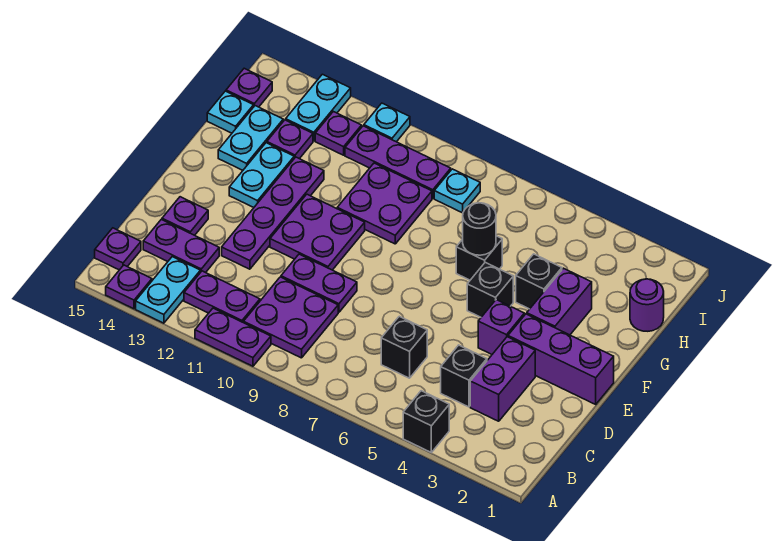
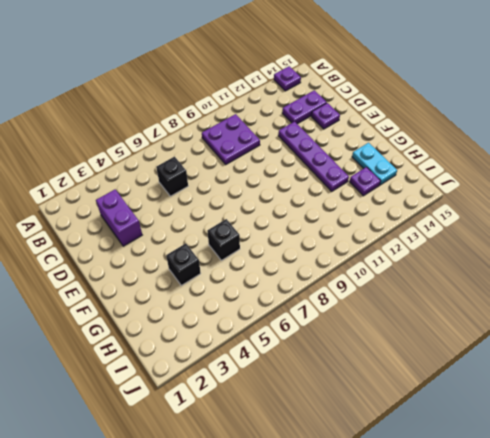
none -> black brick A4 level 1
none -> purple plate A10:A11 level 1
none -> cyan plate A13:B13 level 1
none -> purple plate B11:B12 level 1

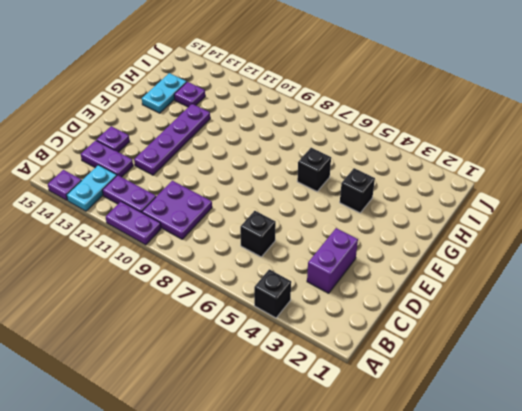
none -> purple plate B15 level 1
none -> black brick C4 level 1
none -> purple plate D9:D10 level 1
none -> purple brick E1:E3 level 1

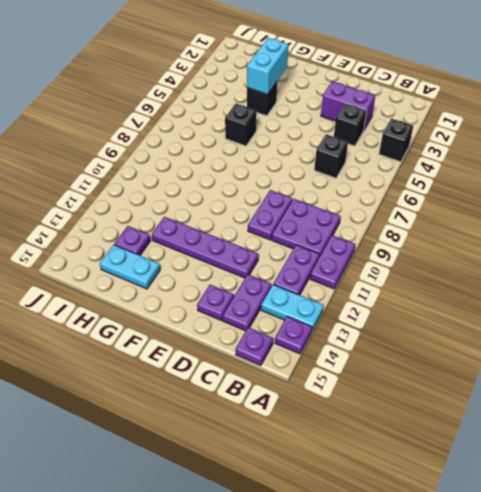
cyan brick G3:G4 level 2 -> none
none -> purple brick E1:E3 level 1
none -> purple brick E4 level 1
none -> purple plate E10:F11 level 1
none -> purple brick F3:G3 level 1

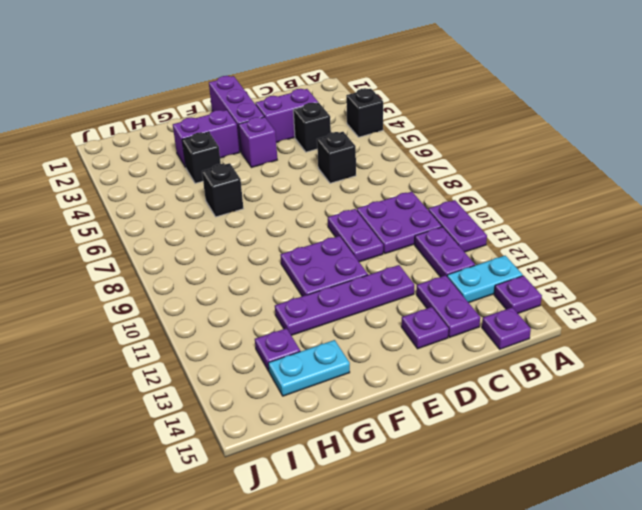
none -> black brick F5 level 1
none -> cyan plate F13:G13 level 1
none -> purple plate G9:H10 level 1
none -> purple round brick H1 level 1

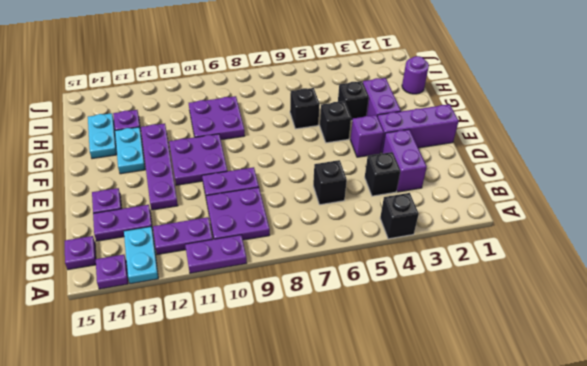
none -> cyan plate H15 level 1
none -> cyan plate I8 level 1
none -> purple plate I9:I11 level 1
none -> purple plate I12 level 1

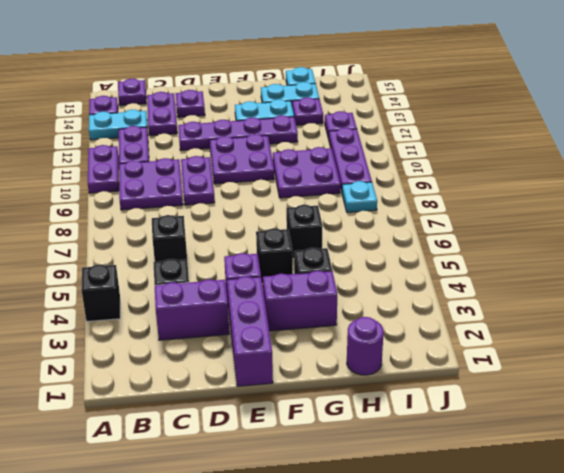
none -> cyan plate I13:J13 level 1
none -> purple plate I15 level 1
none -> cyan plate J11 level 1
none -> black round brick G6 level 2

